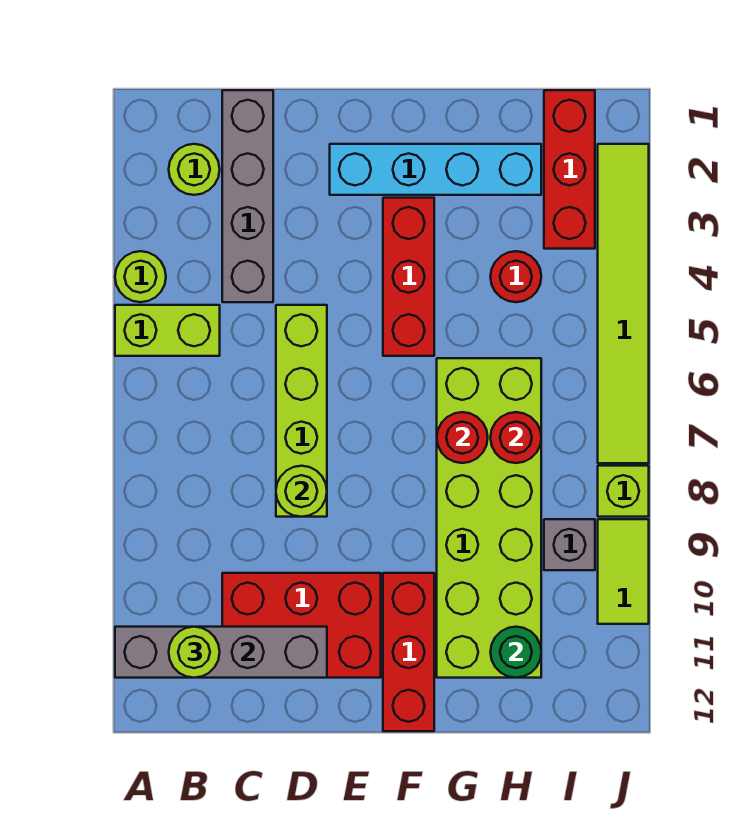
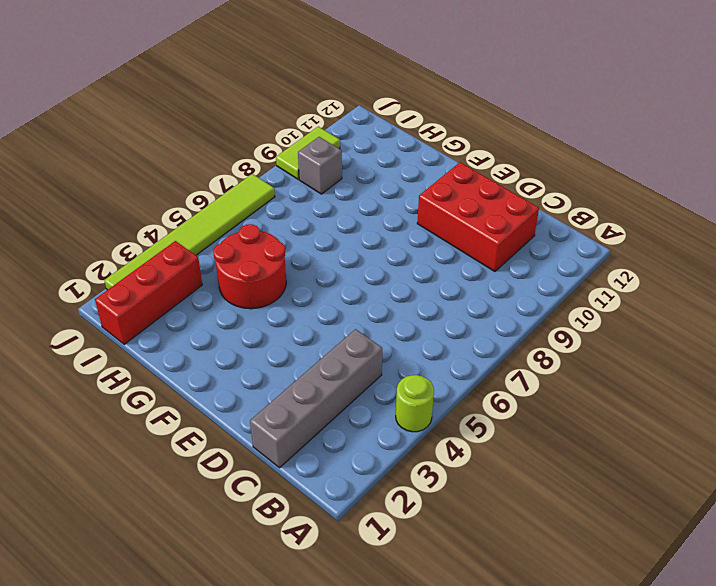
red round brick G4:H5 level 1 -> red round brick H4 level 1
none -> lime brick A5:B5 level 1
none -> lime round brick B2 level 1
none -> lime brick D5:D8 level 1

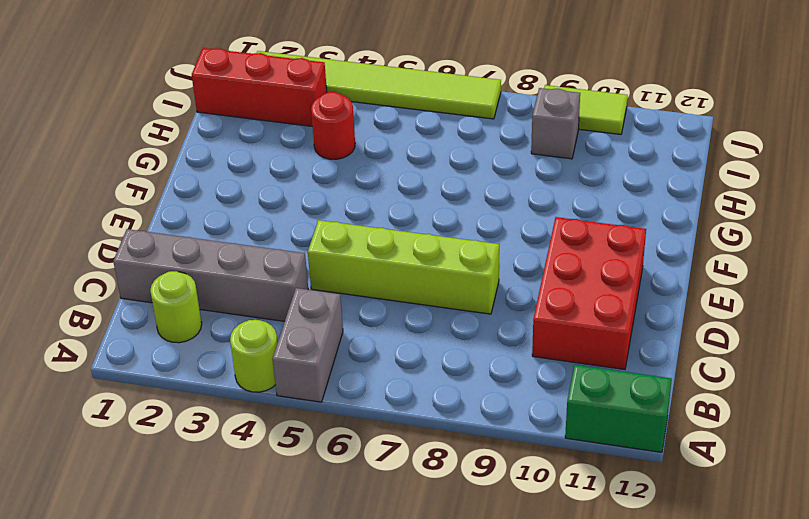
grey brick A5:B5 level 1 -> lime brick A5:B5 level 1
green brick A11:A12 level 1 -> none
none -> cyan brick E2:H2 level 1
none -> red brick F3:F5 level 1
none -> red brick F10:F12 level 1

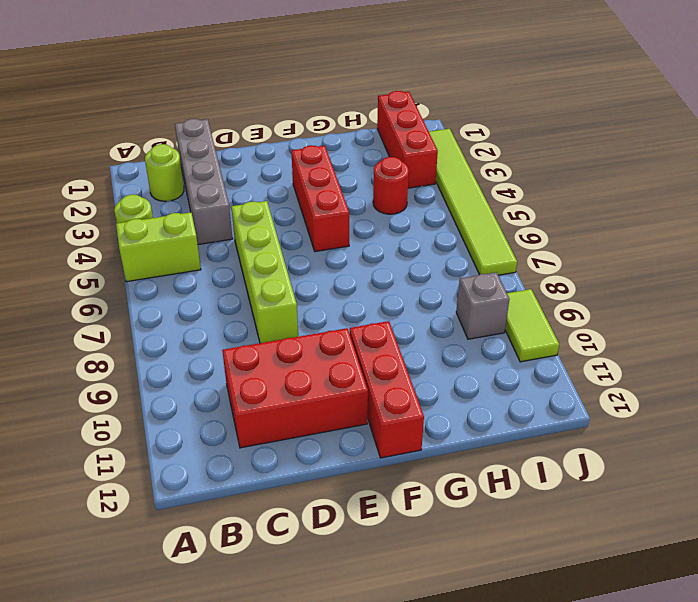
none -> cyan brick E2:H2 level 1
none -> lime brick G6:H11 level 1
none -> lime brick J8 level 1

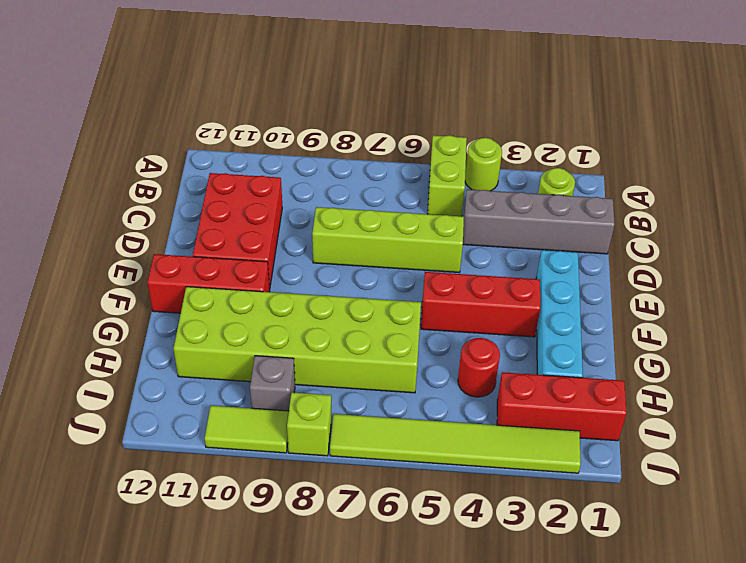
none -> grey brick A11:D11 level 2
none -> lime round brick D8 level 2
none -> red round brick G7 level 2

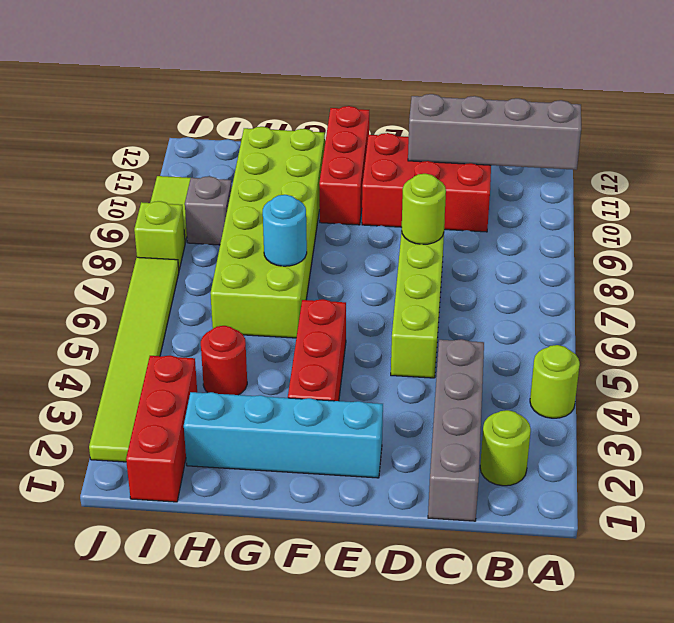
cyan round brick G7 level 2 -> red round brick G7 level 2
none -> lime brick A5:B5 level 1
none -> red round brick H7 level 2
none -> green round brick H11 level 2

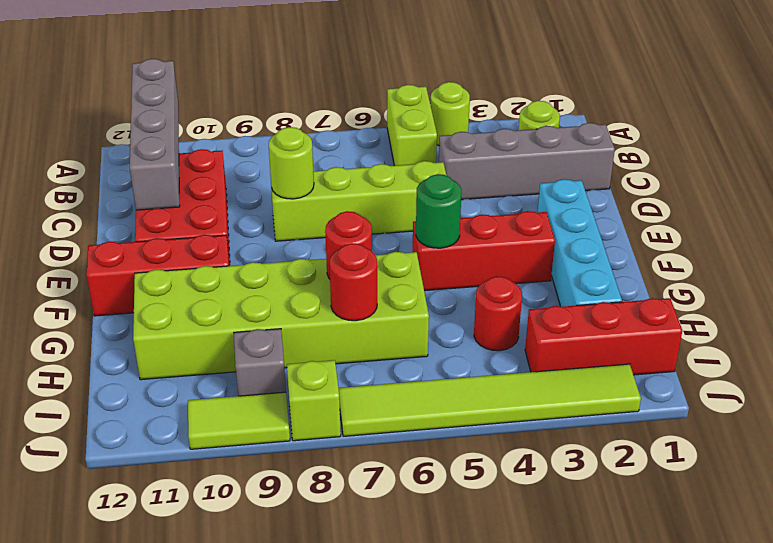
green round brick F5 level 2 -> green round brick H11 level 2
none -> lime round brick B11 level 3

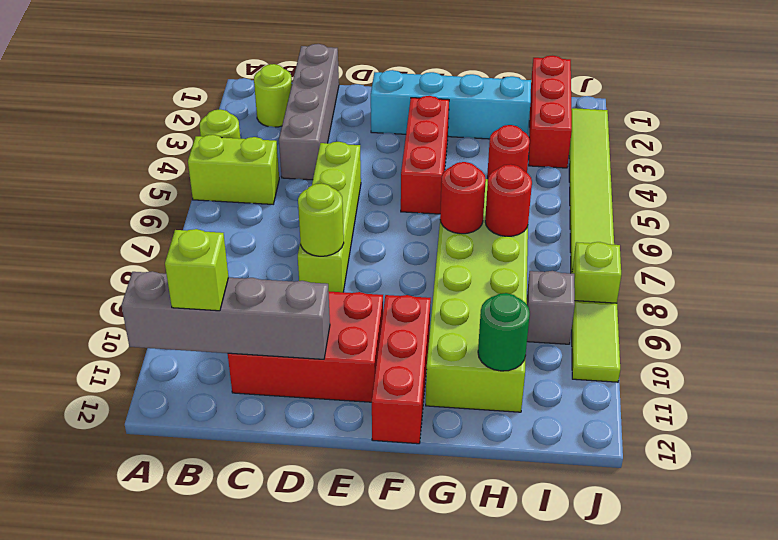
lime brick B11 level 3 -> lime round brick B11 level 3

